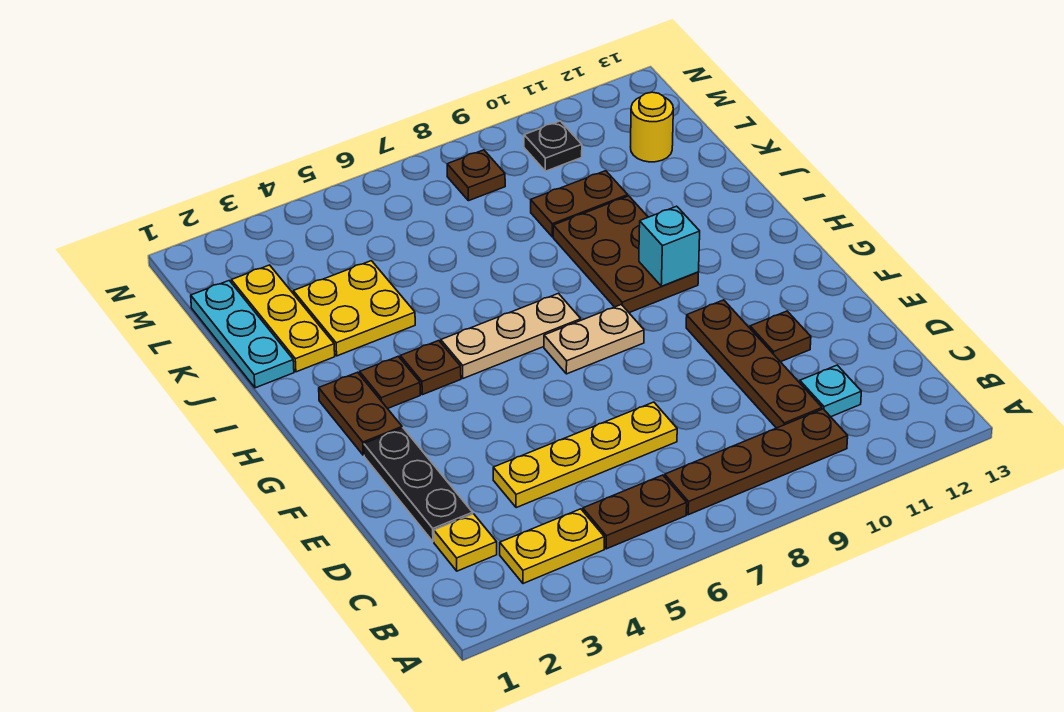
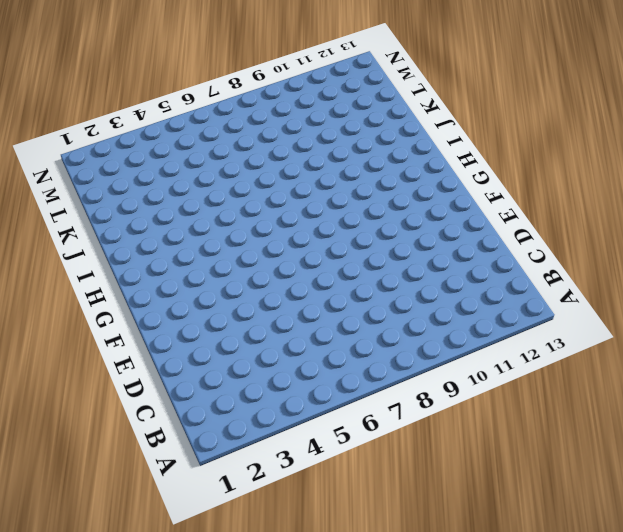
none -> yellow plate B3:B4 level 1
none -> brown plate B5:B6 level 1
none -> brown plate B7:B10 level 1

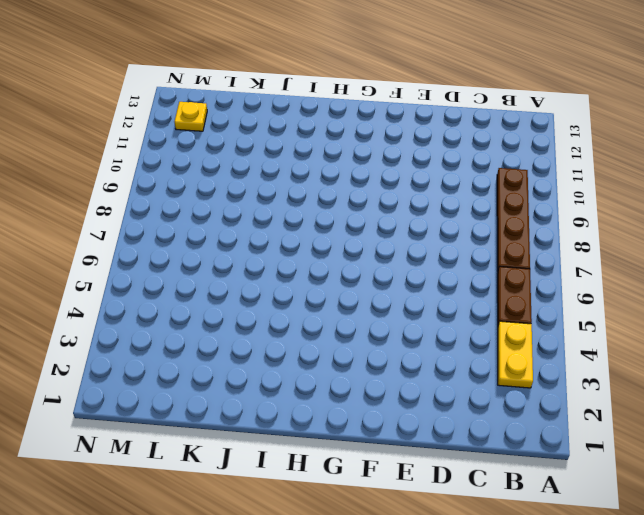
yellow plate M12 level 1 -> yellow plate C2 level 1
none -> brown plate C10:F10 level 1
none -> cyan plate C11 level 1
none -> black plate D2:F2 level 1

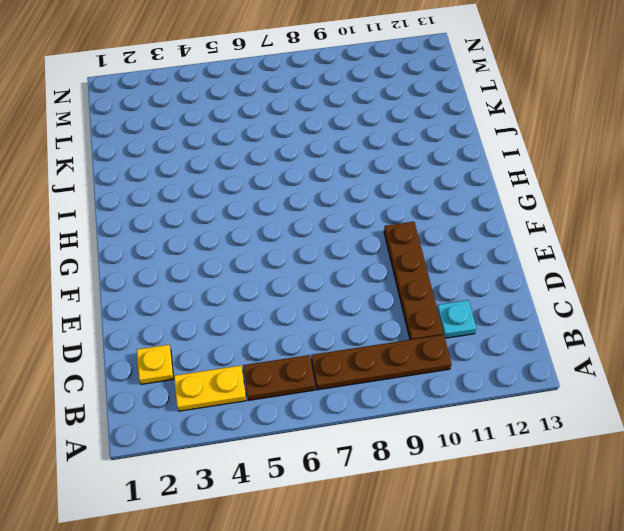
none -> black plate D2:F2 level 1
none -> yellow plate D4:D7 level 1
none -> brown plate E11 level 1

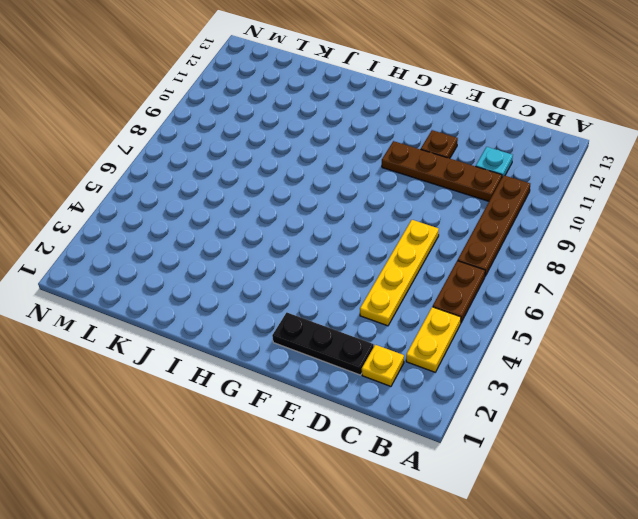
none -> brown plate G2:H2 level 1
none -> tan plate G7:G8 level 1
none -> brown plate H3 level 1

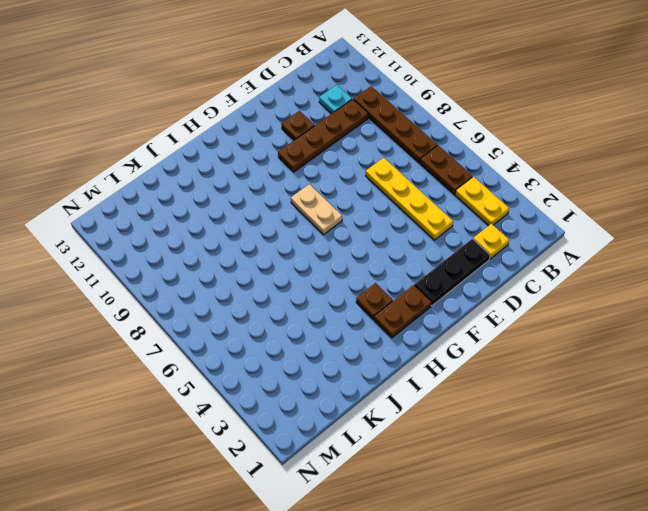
none -> brown plate H4 level 1
none -> tan plate H5:H7 level 1
none -> brown plate H9:J10 level 1

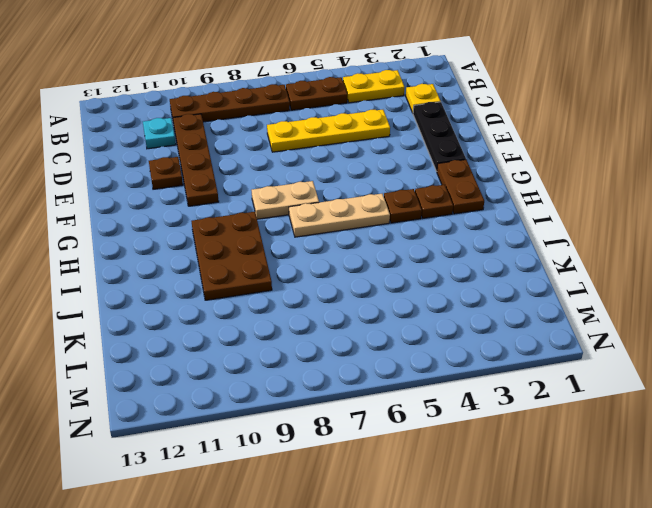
none -> cyan plate J1:L1 level 1
none -> yellow plate J2:L2 level 1
none -> yellow plate J3:K4 level 1

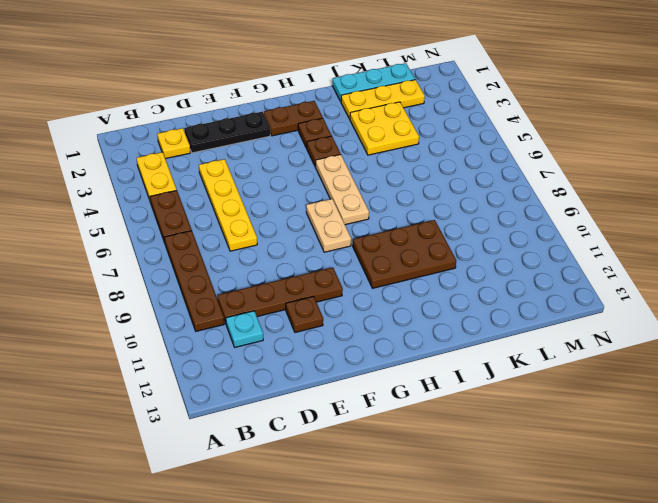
none -> brown plate K9:K10 level 1
none -> yellow round brick L12 level 1
none -> brown plate M8 level 1

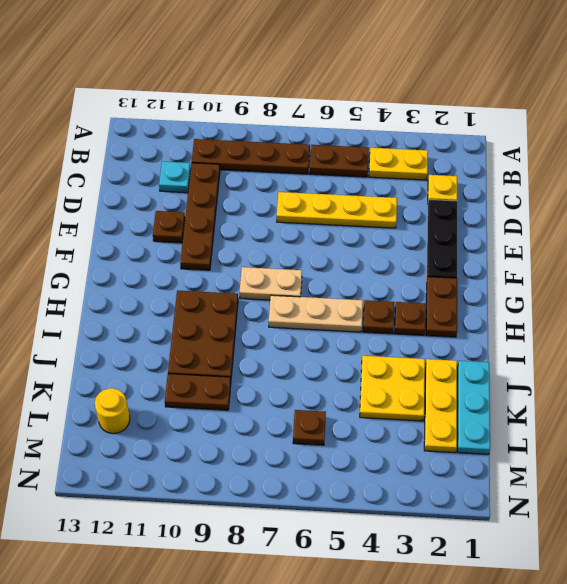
brown plate L6 level 1 -> brown plate M8 level 1
none -> black plate M10 level 1
none -> cyan brick H10 level 2

